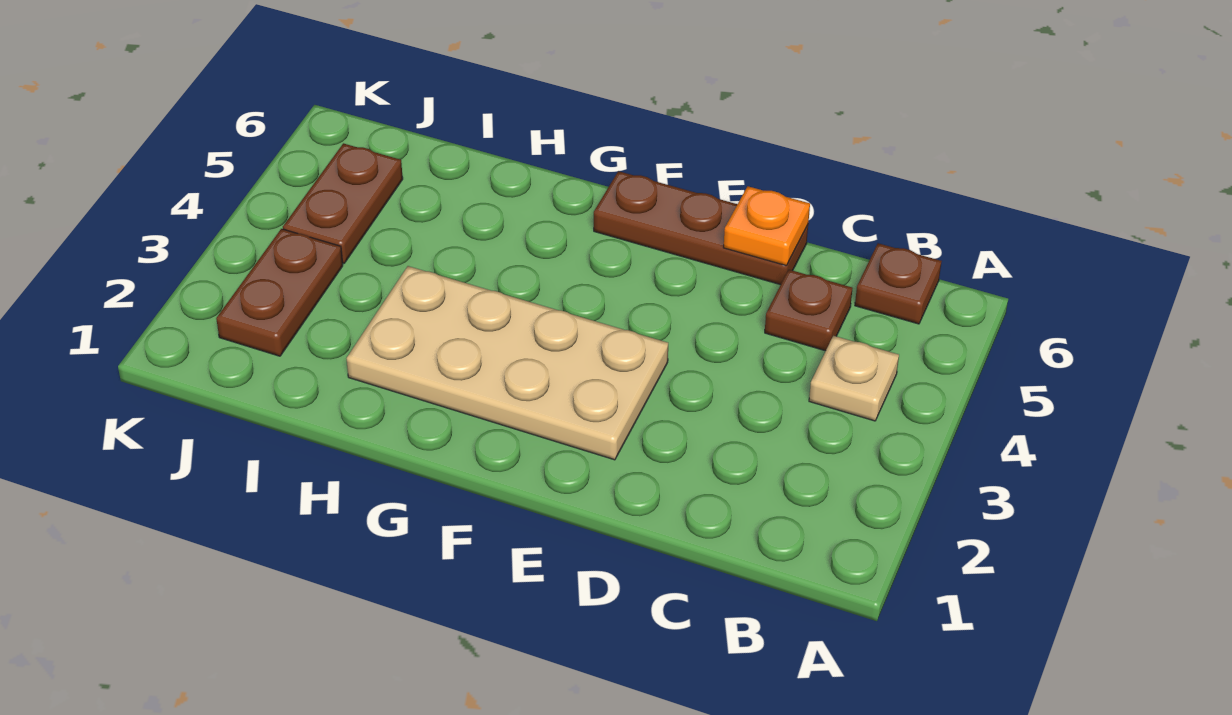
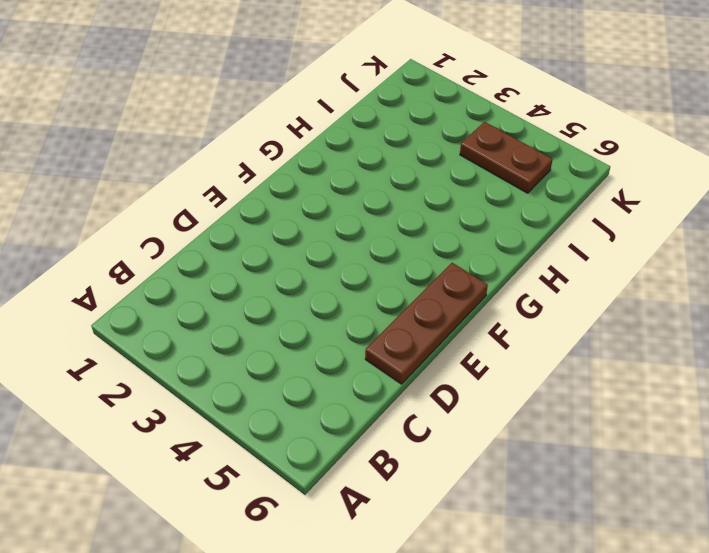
none -> tan plate B4 level 1
none -> brown plate B6 level 1

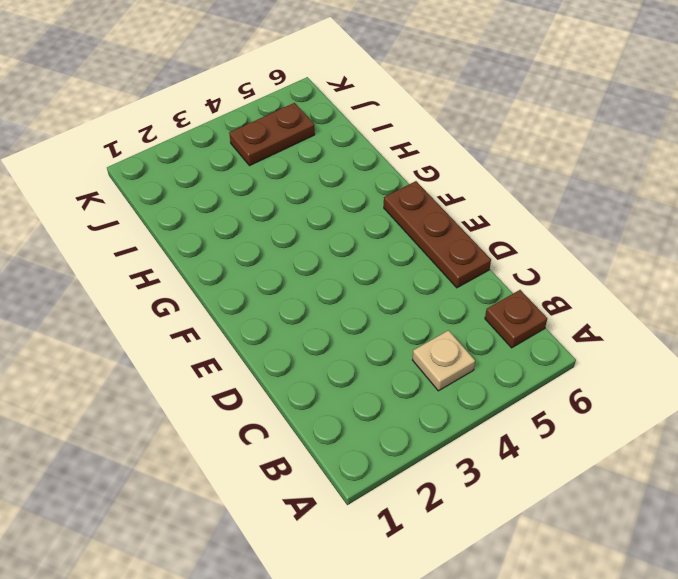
none -> brown plate C5 level 1
none -> tan plate E2:H3 level 1

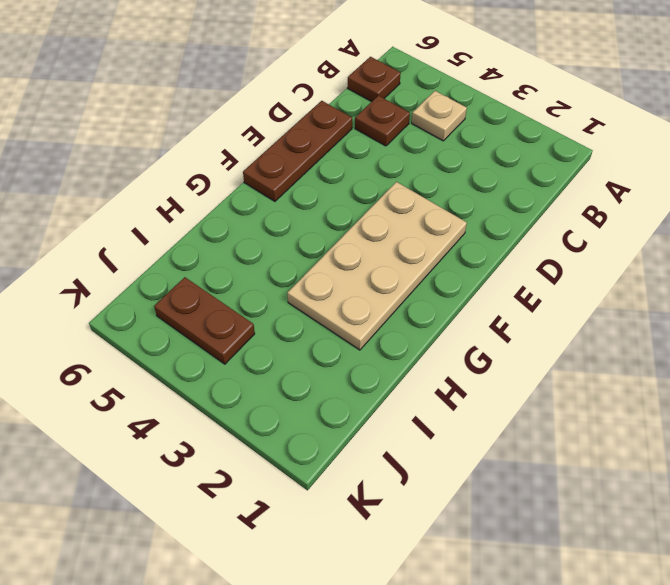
none -> brown plate J2:J3 level 1
none -> orange plate D6 level 2

